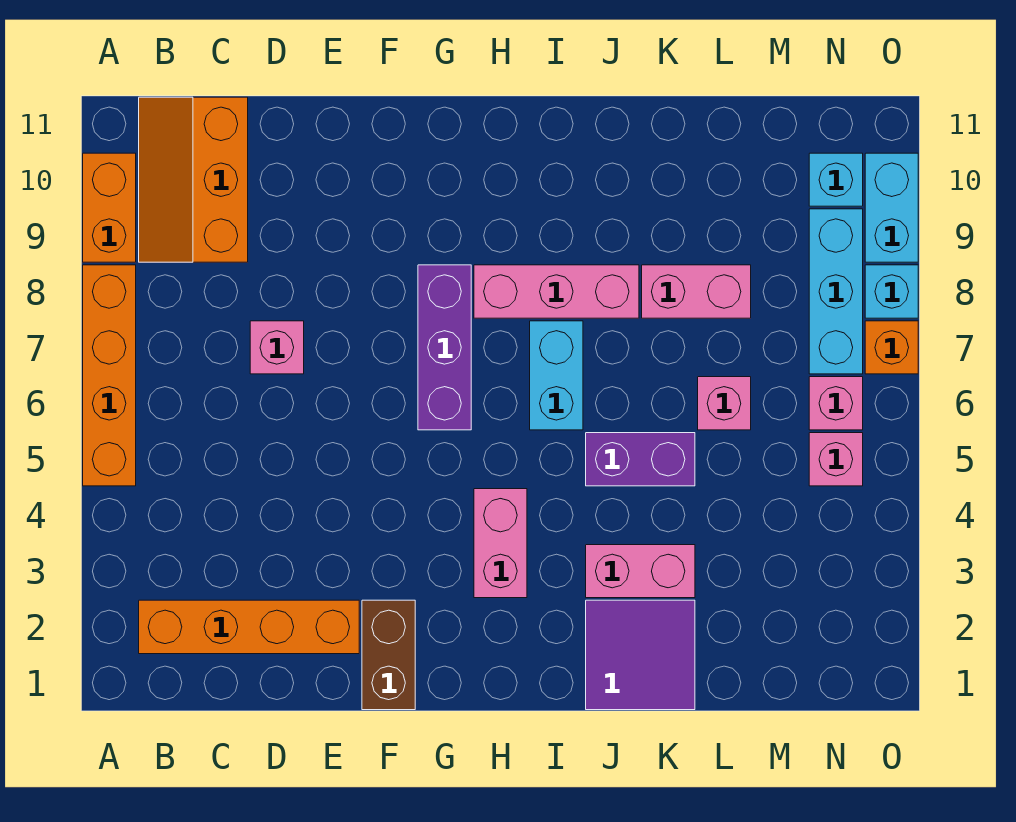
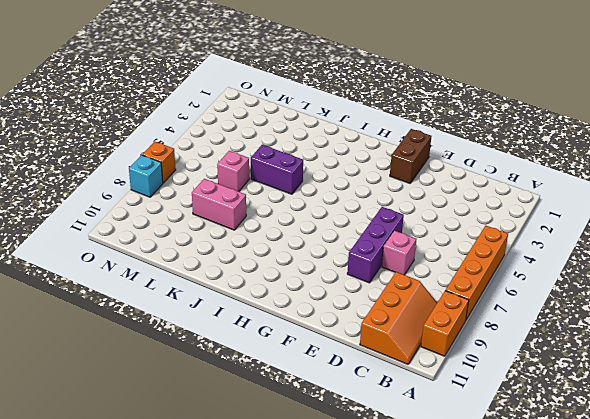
purple brick E6:E8 level 1 -> purple brick G6:G8 level 1
none -> orange brick B2:E2 level 1
none -> pink brick H3:H4 level 1
none -> pink brick H8:J8 level 1

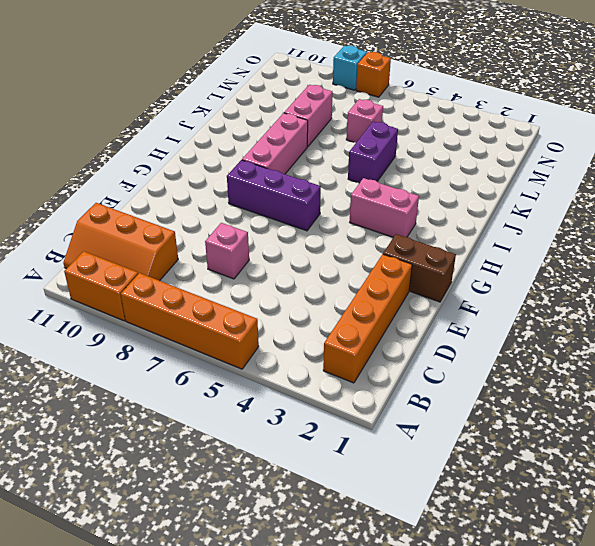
none -> cyan brick I6:I7 level 1
none -> purple tile J1:K2 level 1
none -> pink brick J3:K3 level 1

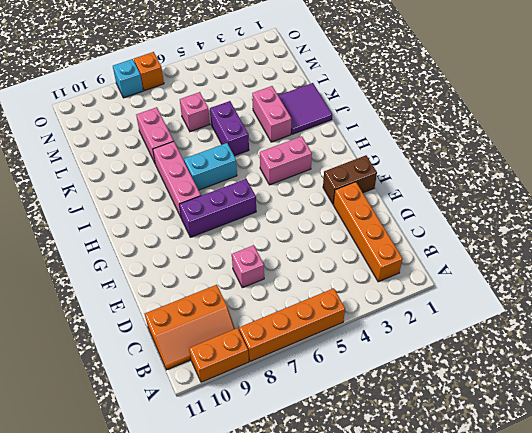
none -> pink brick N5 level 1
none -> pink brick N6 level 1
none -> cyan brick N7:N9 level 1

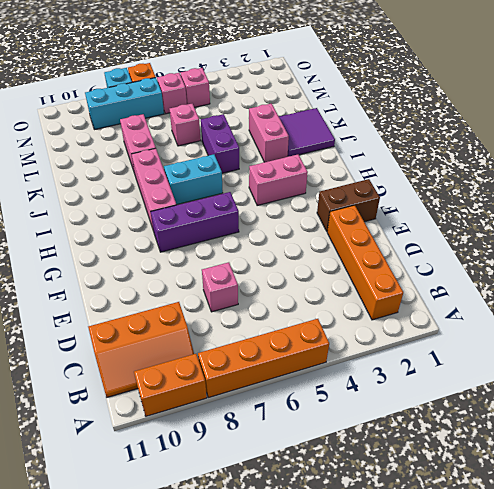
none -> cyan brick N10 level 1
none -> cyan brick O9:O10 level 1

